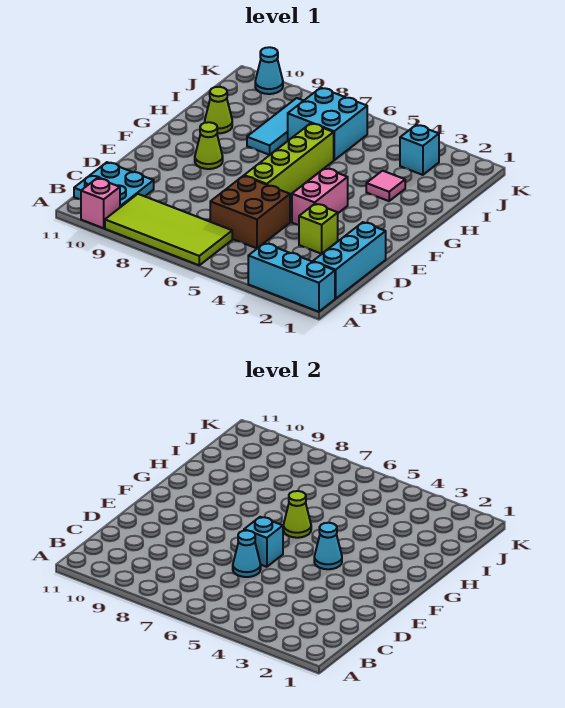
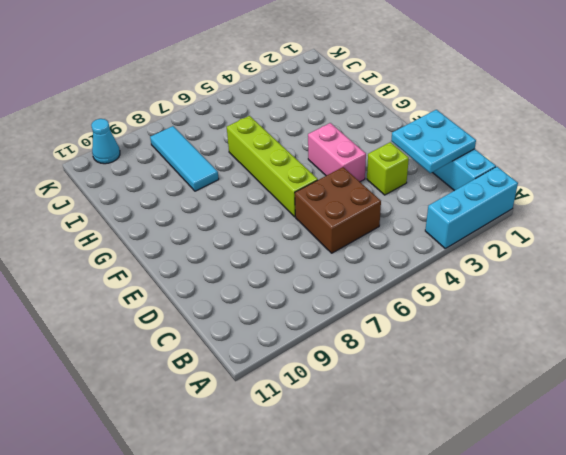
cyan plate C1:D2 level 2 -> cyan plate B10:C11 level 1
none -> lime tile A6:B9 level 1
none -> pink brick A10 level 1
none -> lime cone F9 level 1

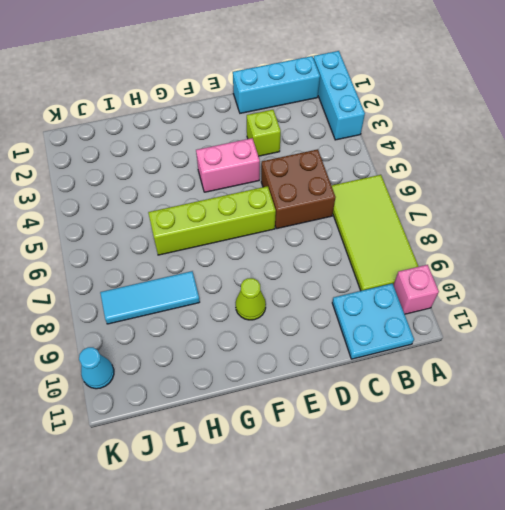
none -> pink tile H3 level 1
none -> lime cone H10 level 1
none -> cyan brick I6:J7 level 1

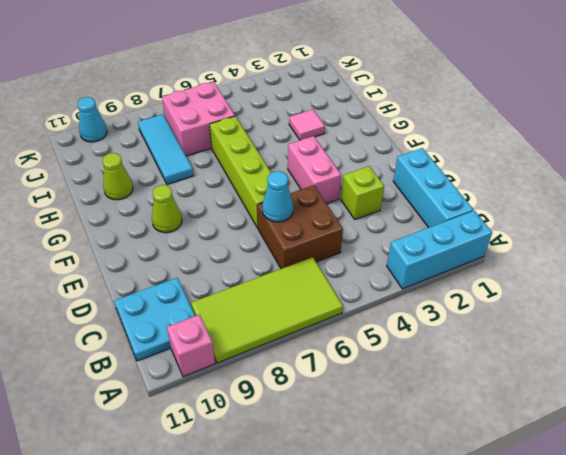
pink brick I6:J7 level 1 -> cyan brick I6:J7 level 1
none -> cyan brick J3 level 1
none -> cyan brick E6 level 2
none -> cyan cone F4 level 2

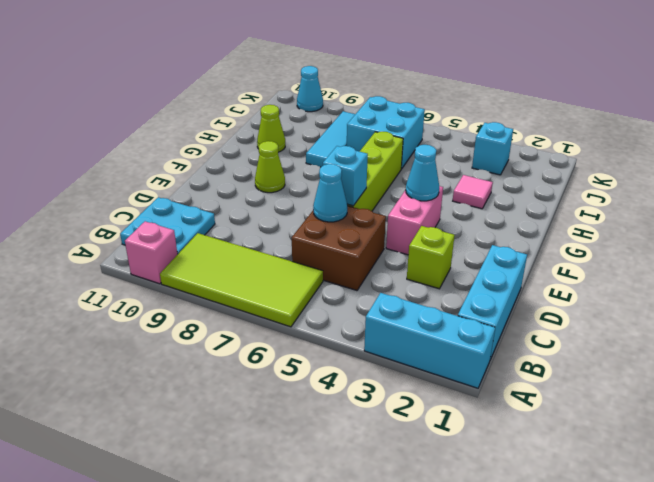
none -> lime cone G6 level 2

